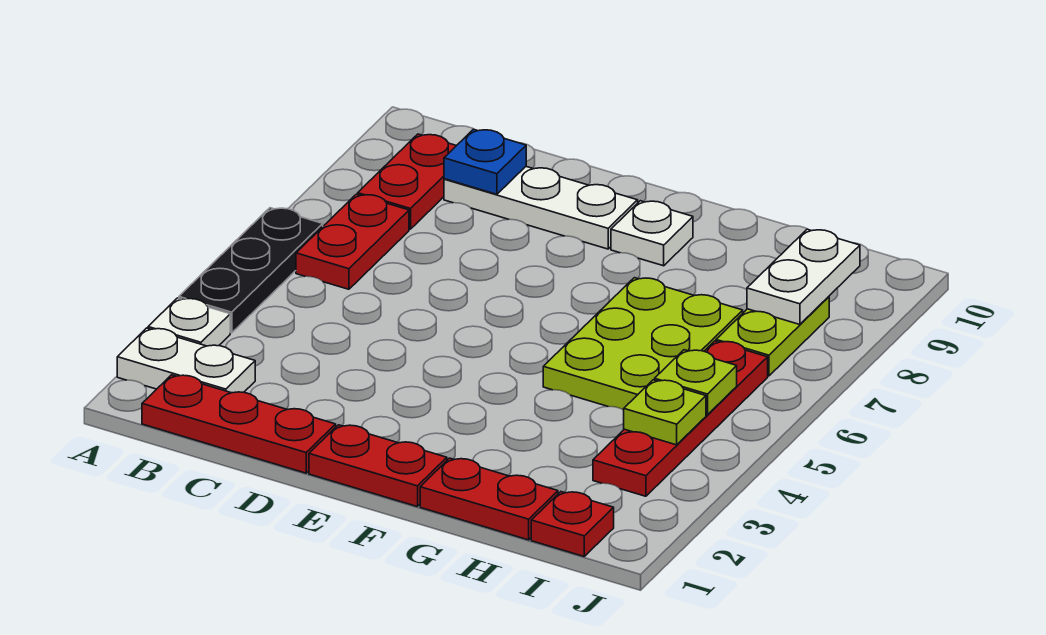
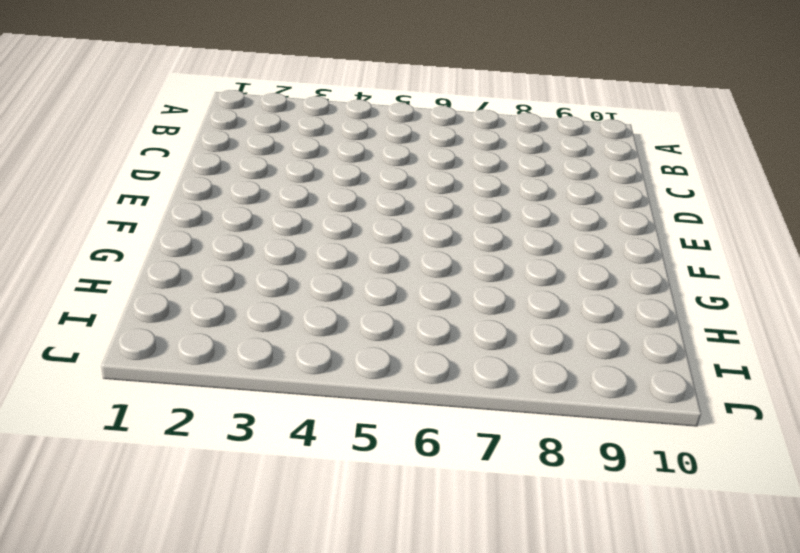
none -> white plate A2:B2 level 1
none -> white plate A3 level 1
none -> black plate A4:A6 level 1

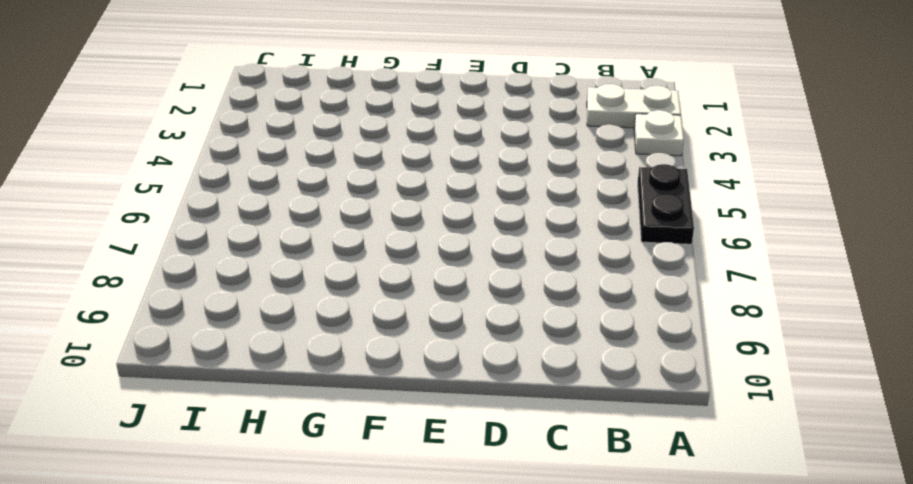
black plate A5:A6 level 1 -> black plate A4:A6 level 1
none -> red plate B1:D1 level 1
none -> red plate B6:B7 level 1
none -> red plate B8:B9 level 1

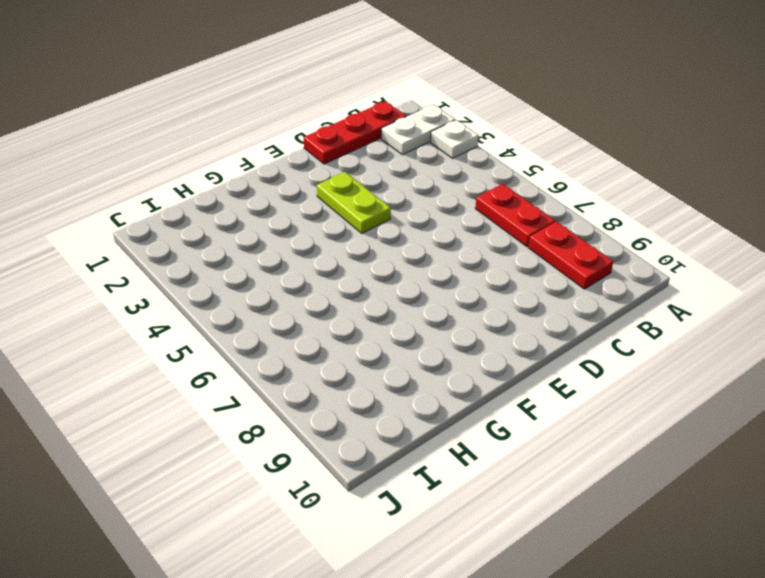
lime plate E3:E4 level 1 -> lime plate I7:I8 level 1
none -> black plate A4:A6 level 1
none -> white plate C9:E9 level 1
none -> red plate E1:F1 level 1

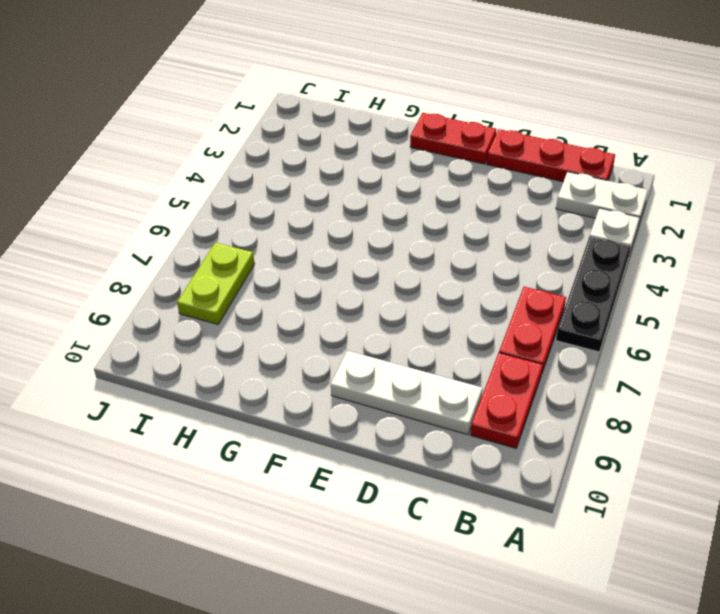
none -> white plate F9 level 1
none -> red plate G1:H1 level 1
none -> lime plate G5:H7 level 1

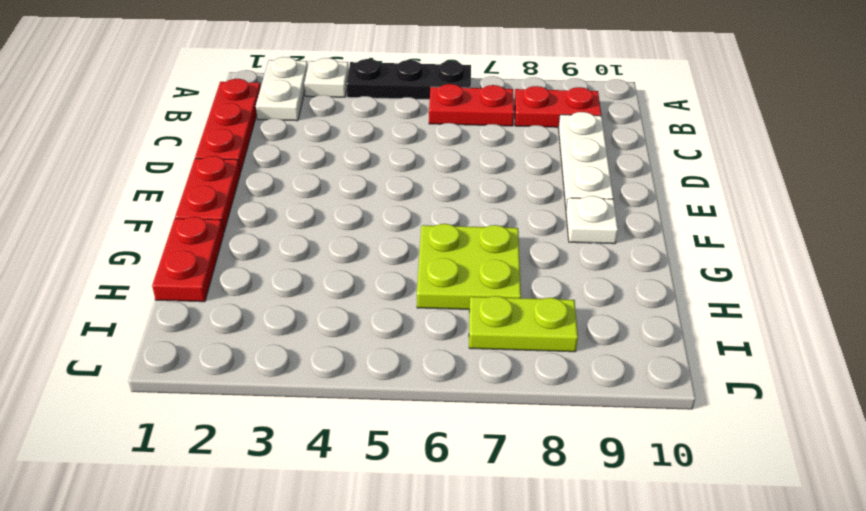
lime plate G6:H7 level 1 -> lime plate G5:H7 level 1
none -> red plate I1 level 1
none -> red plate I3:I6 level 1
none -> blue plate C9 level 2

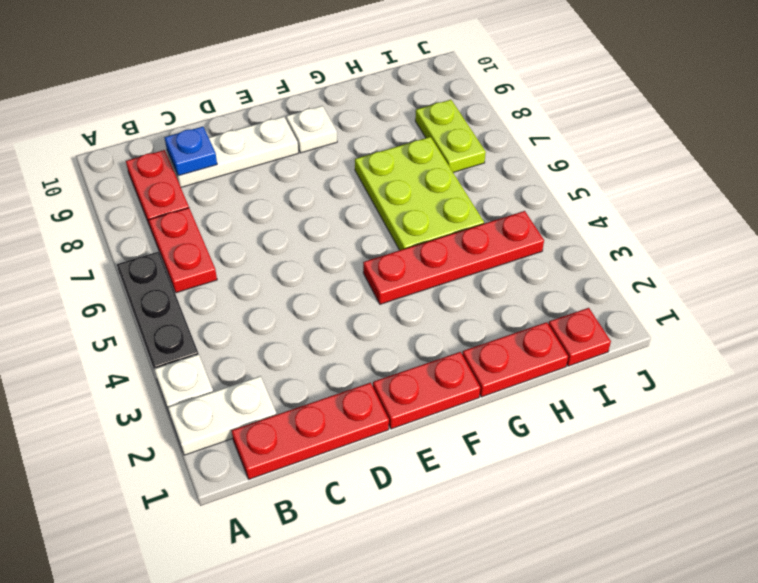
red plate F4:I4 level 1 -> red plate I3:I6 level 1
none -> lime plate I4 level 2
none -> lime plate I5 level 2
none -> white plate I8:I9 level 2

